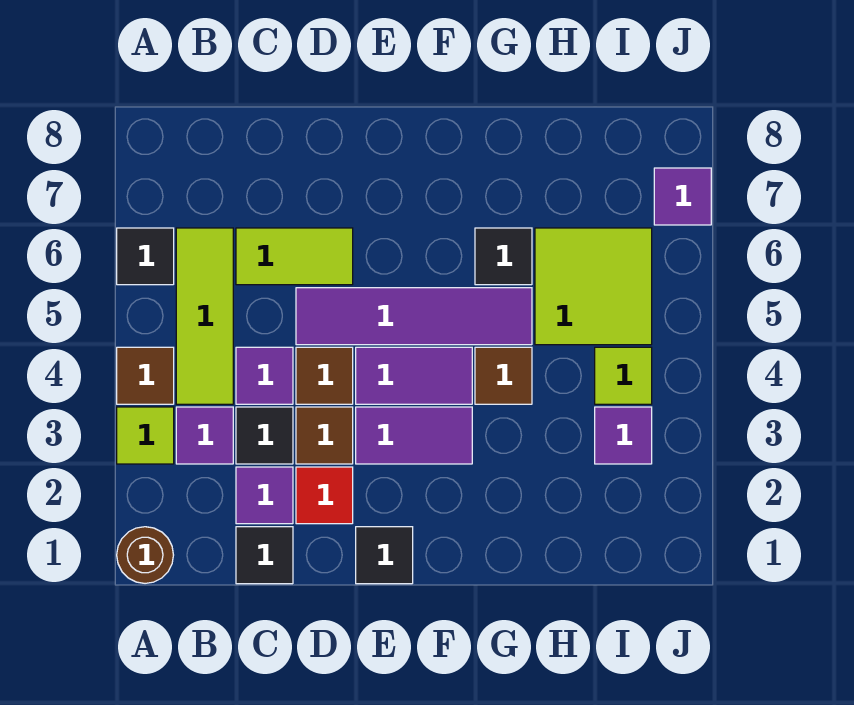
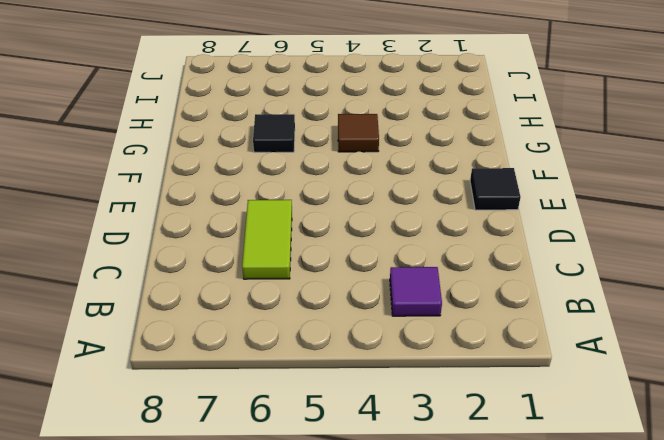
none -> brown round brick A1 level 1
none -> lime tile A3 level 1
none -> brown tile A4 level 1

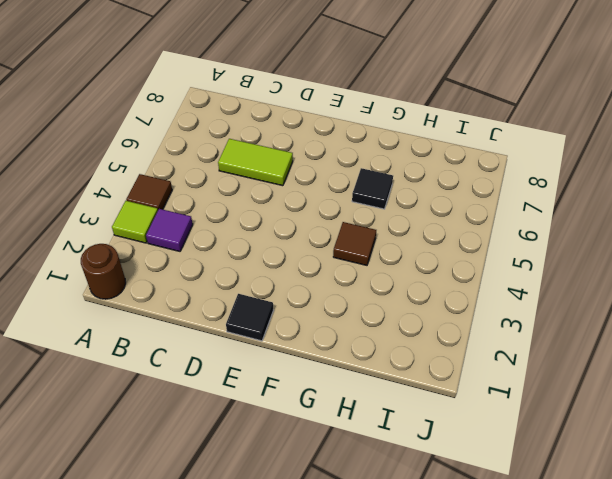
none -> black tile A6 level 1
none -> lime tile B4:B6 level 1
none -> black tile C1 level 1

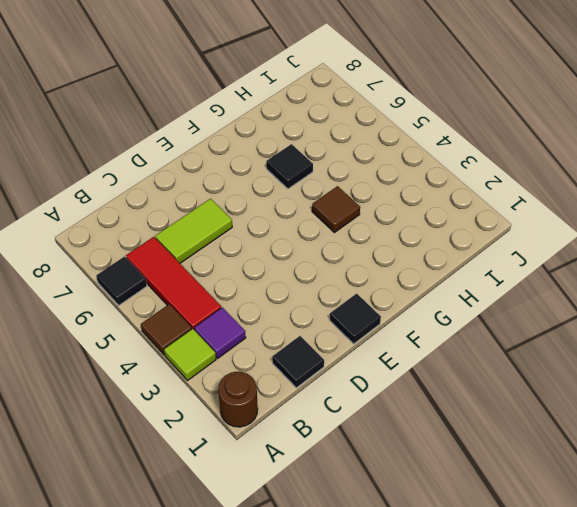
red tile B4:B6 level 1 -> lime tile B4:B6 level 1
none -> purple tile C2 level 1
none -> black tile C3 level 1
none -> purple tile C4 level 1

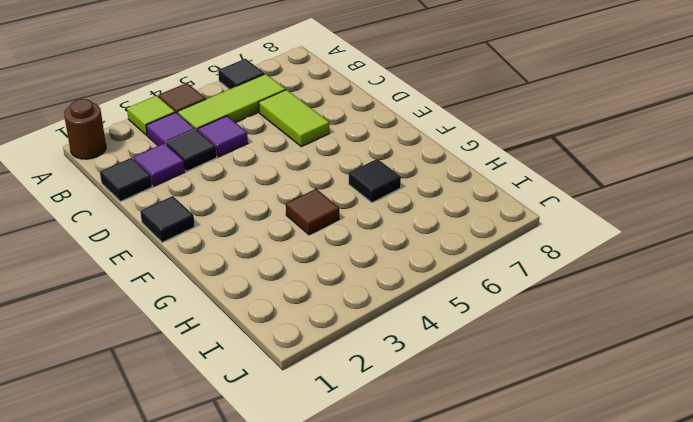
none -> red tile D2 level 1
none -> brown tile D3 level 1
none -> brown tile D4 level 1

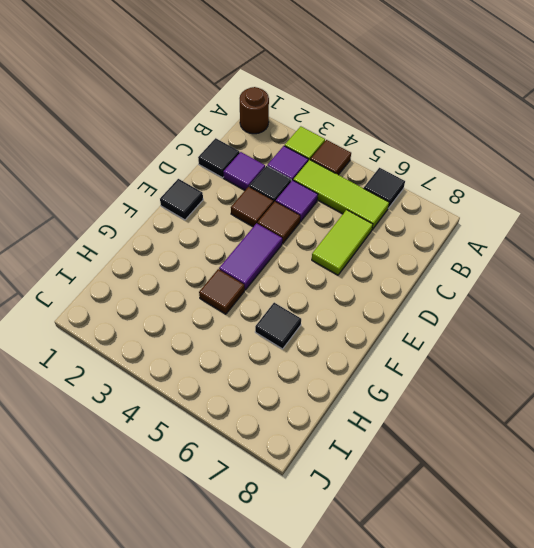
none -> red tile D2 level 1
none -> purple tile D5:G5 level 1
none -> purple tile E3:F3 level 1

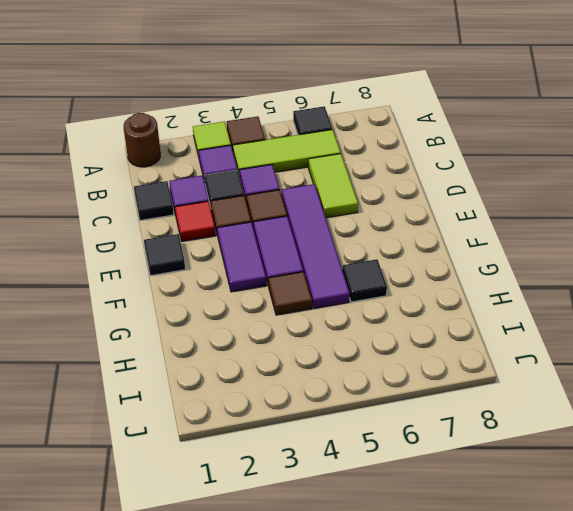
none -> lime tile H5:I6 level 1
none -> purple tile I3 level 1
none -> lime tile I4 level 1

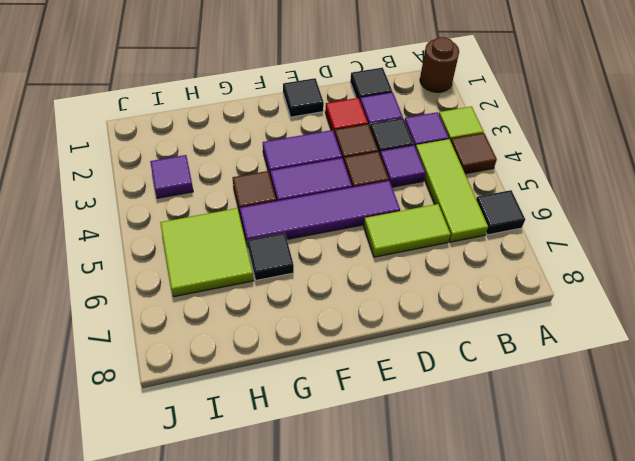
none -> lime tile I4 level 1
none -> purple tile J7 level 1

